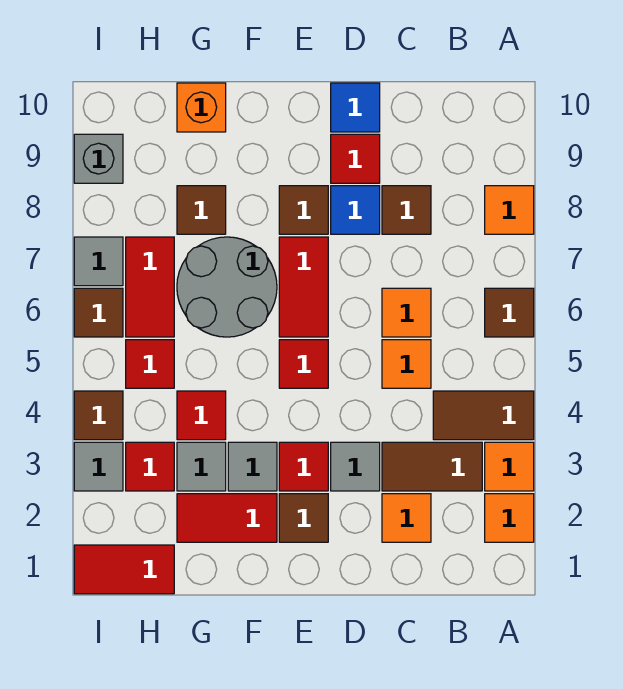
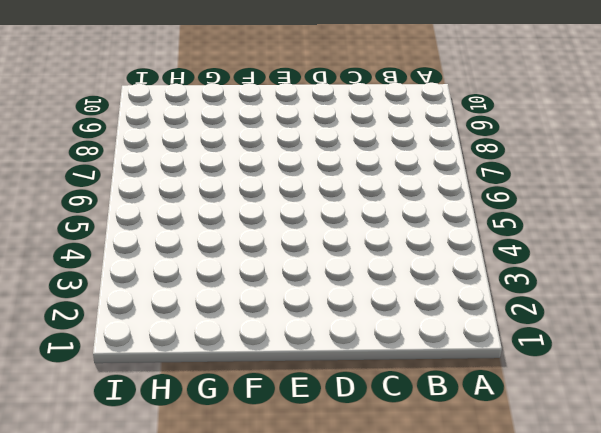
none -> orange tile A2 level 1
none -> orange tile A3 level 1
none -> brown tile A4:B4 level 1
none -> brown tile A6 level 1

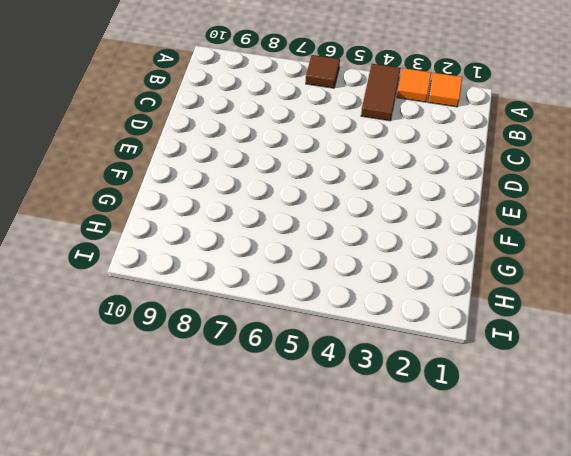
none -> orange tile A8 level 1
none -> brown tile B3:C3 level 1
none -> orange tile C2 level 1
none -> orange tile C5 level 1

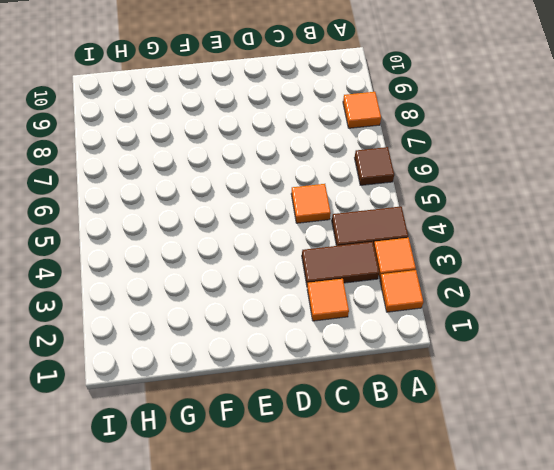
none -> orange tile C6 level 1
none -> brown tile C8 level 1
none -> grey tile D3 level 1
none -> blue tile D8 level 1

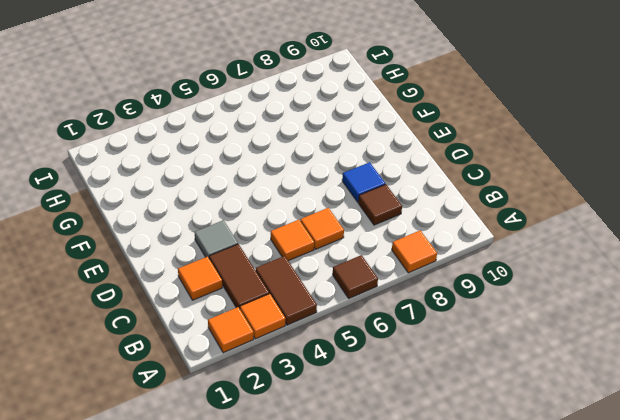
none -> red tile D9 level 1
none -> blue tile D10 level 1
none -> brown tile E2 level 1
none -> red tile E3 level 1

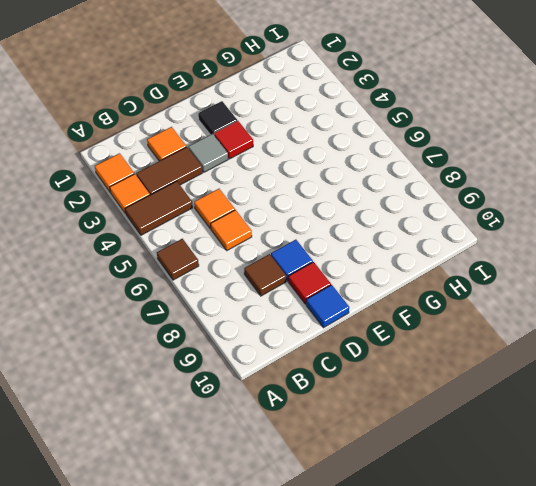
black tile E2 level 1 -> brown tile E2 level 1
none -> orange tile A8 level 1
none -> red tile E5 level 1
none -> red tile E6:E7 level 1
none -> brown tile E8 level 1

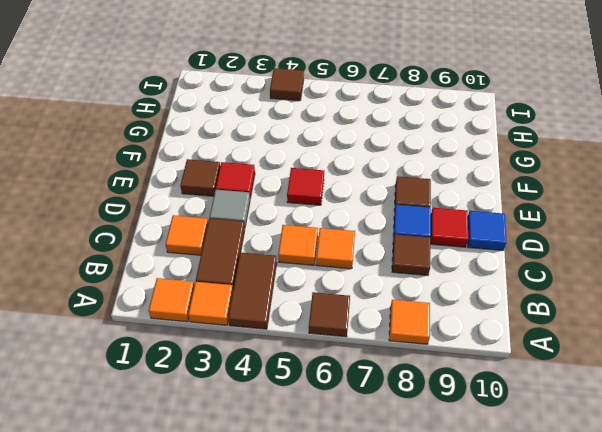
none -> red tile E6:E7 level 1
none -> red tile F2:G2 level 1
none -> grey tile F3 level 1
none -> grey round brick F6:G7 level 1

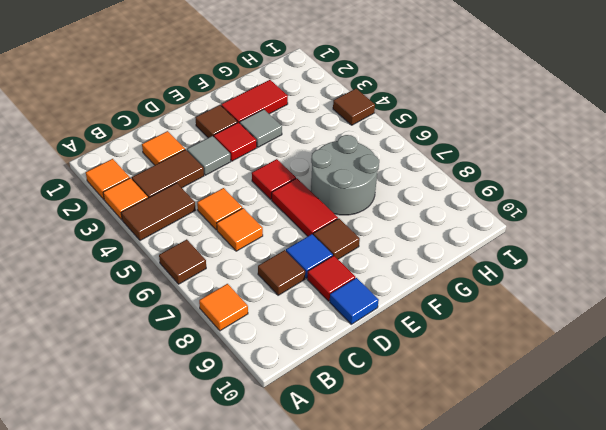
none -> grey tile G3 level 1
none -> red tile G4 level 1
none -> brown tile G8 level 1
none -> orange brick G10 level 1

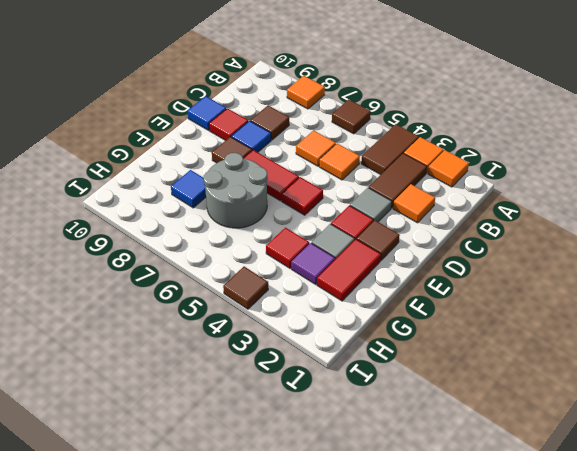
purple tile G3 level 1 -> grey tile G3 level 1
blue tile G8 level 1 -> brown tile G8 level 1
none -> orange brick G10 level 1
none -> red tile H1:I1 level 1
none -> red tile H3 level 1
none -> red tile H5 level 1

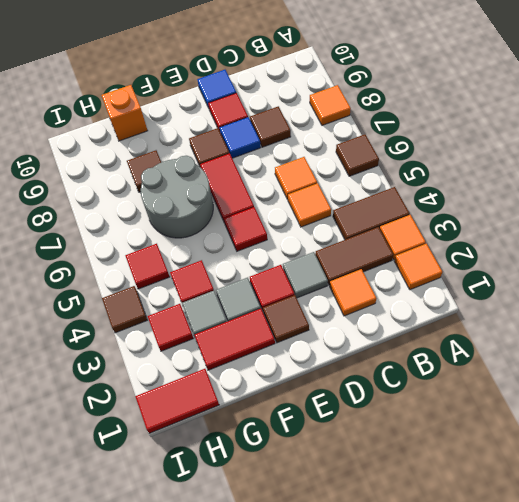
none -> red tile H6:H7 level 1
none -> grey tile I3 level 1
none -> brown tile I6 level 1
none -> grey tile I7 level 1

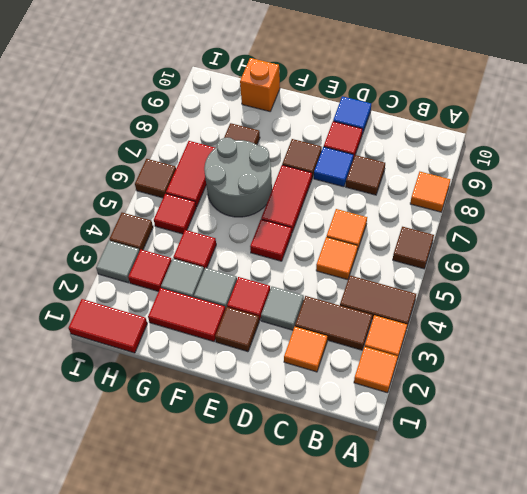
none -> grey tile I7 level 1
none -> grey brick I9 level 1

